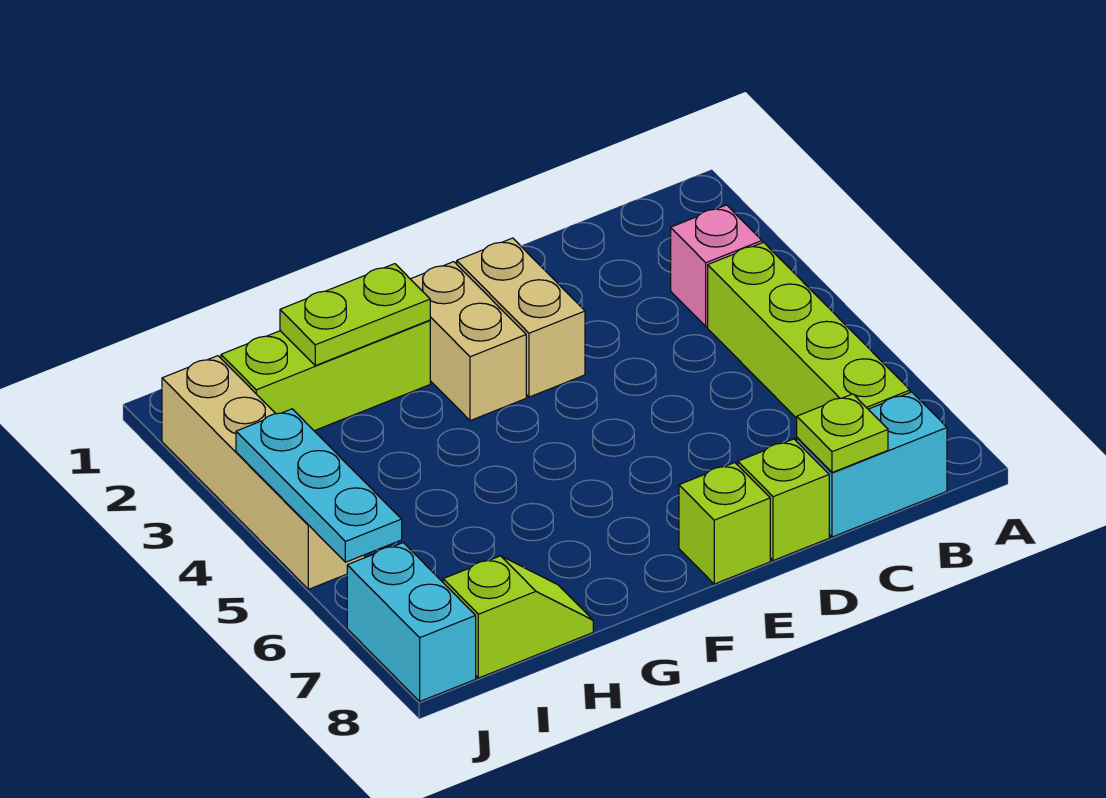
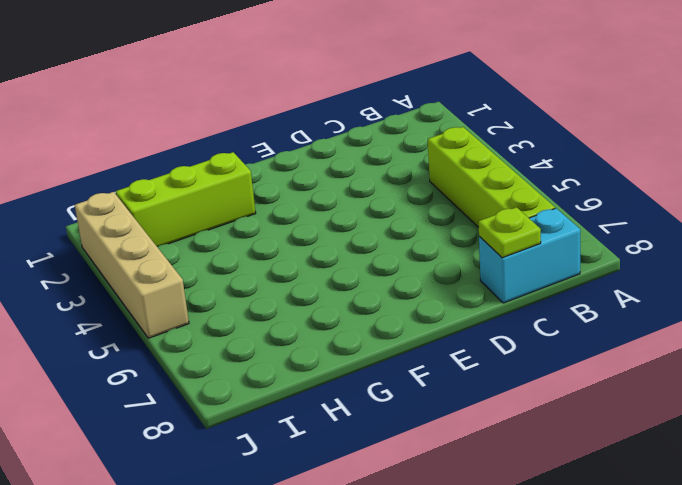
none -> pink brick B3 level 1
none -> lime brick D8 level 1
none -> tan brick E2:E3 level 1

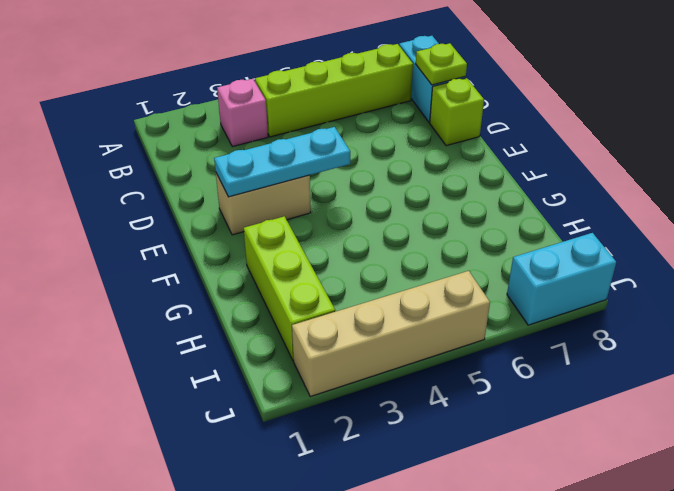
cyan plate E2:E4 level 2 -> cyan plate J4:J6 level 2
none -> lime brick E8 level 1
none -> tan brick F2:F3 level 1
none -> lime slope H8:I8 level 1 top I

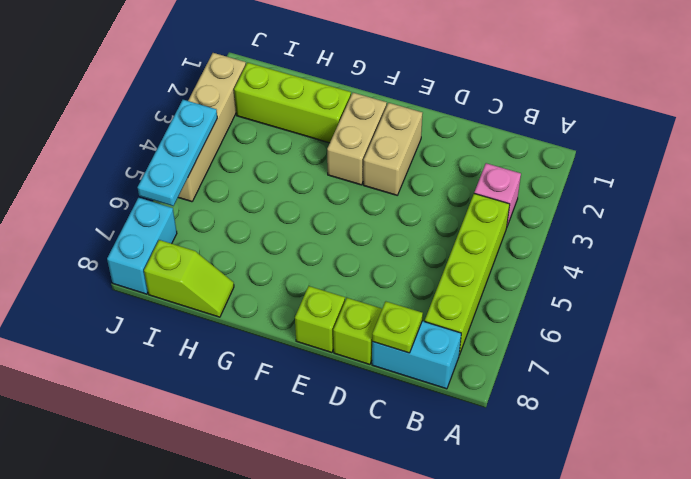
none -> lime plate G2:H2 level 2

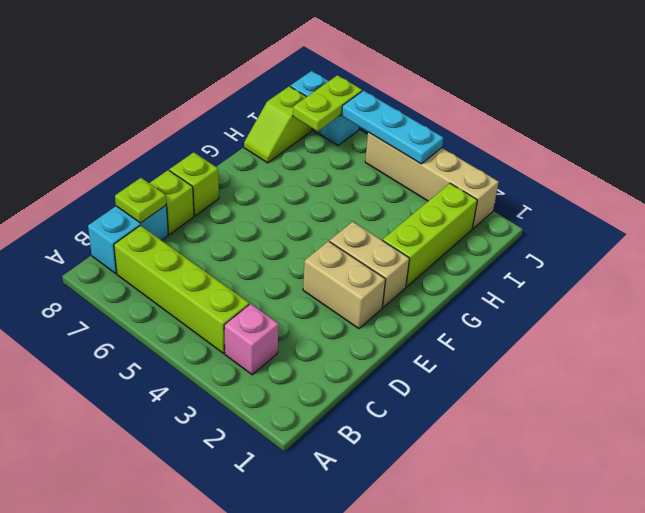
lime plate I7:J7 level 2 -> lime plate G2:H2 level 2

